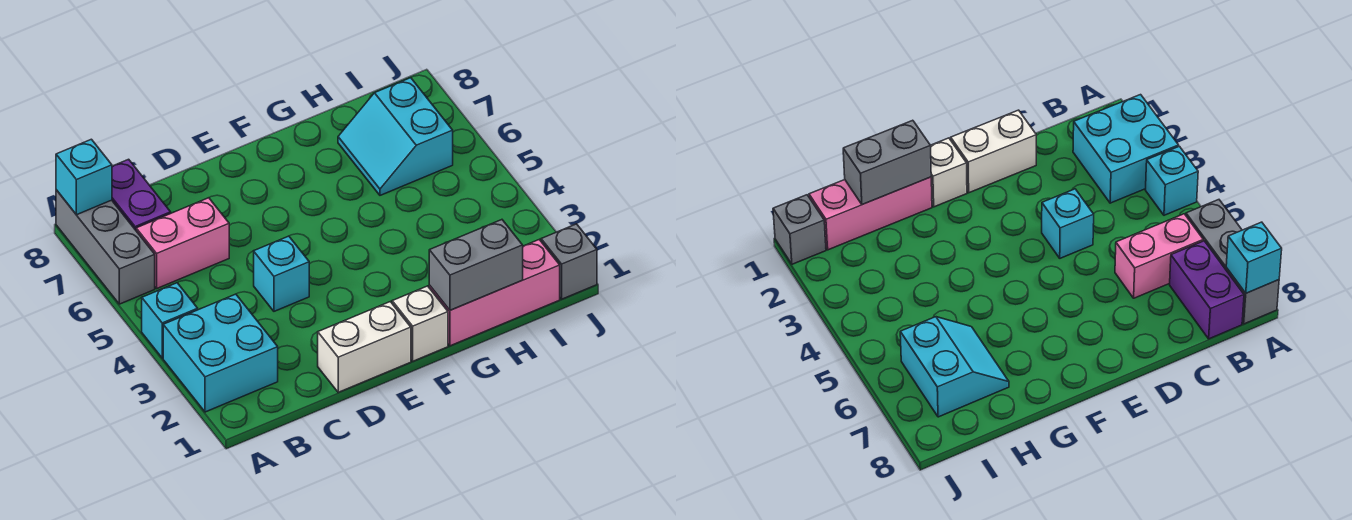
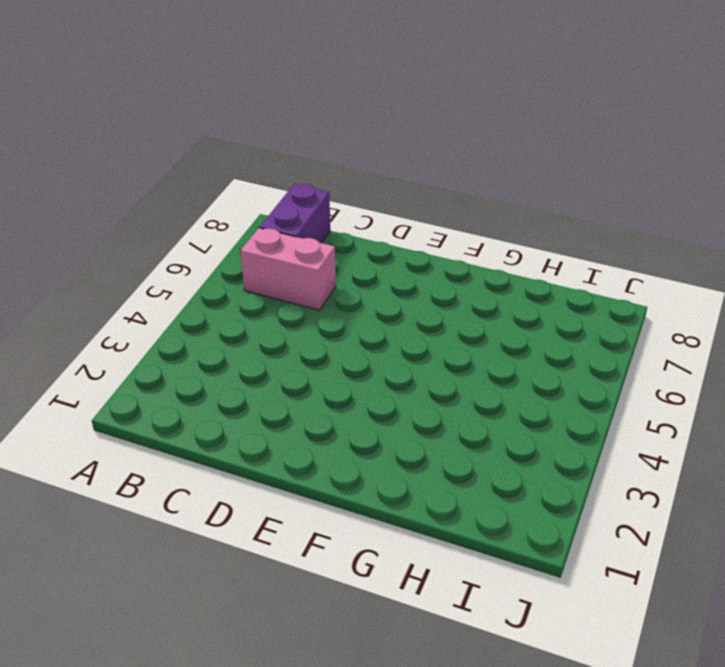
none -> cyan brick A2:B3 level 1
none -> cyan brick A4 level 1
none -> grey brick A6:A8 level 1

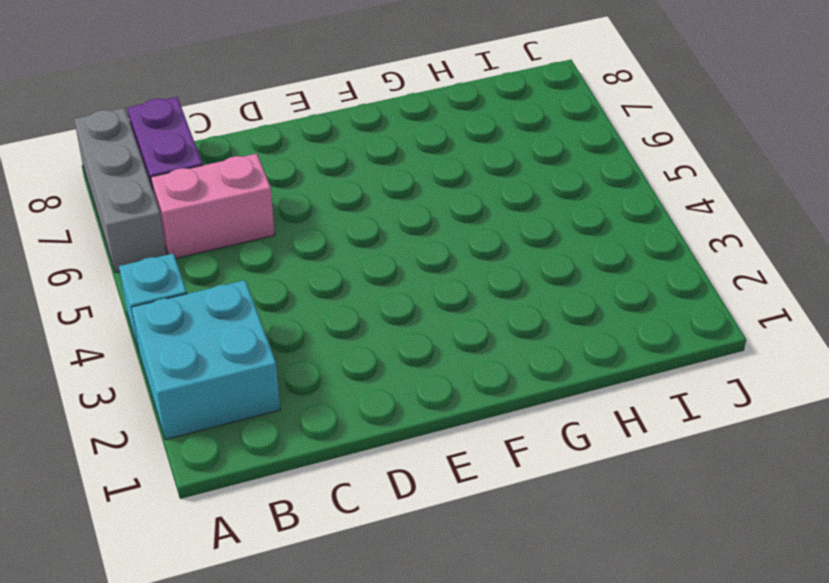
none -> white brick D1:E1 level 1
none -> cyan brick D4 level 1
none -> white brick F1 level 1

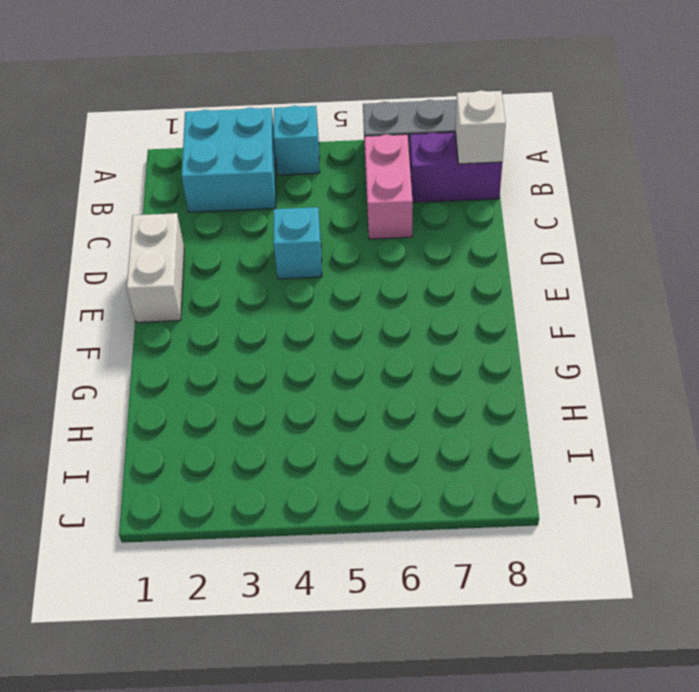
white brick B8 level 2 -> white brick F1 level 1
none -> pink brick G1:I1 level 1
none -> cyan slope H6:I7 level 1 top I
none -> grey brick J1 level 1

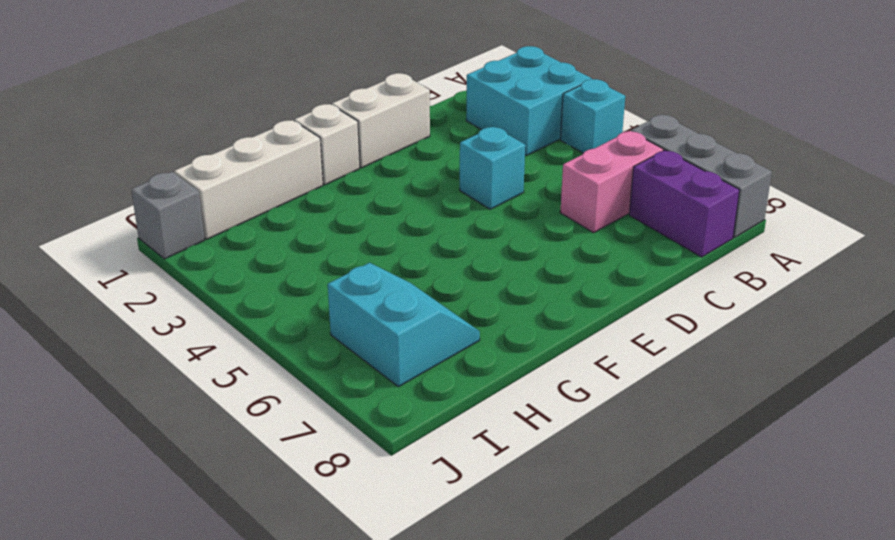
white brick G1:I1 level 1 -> pink brick G1:I1 level 1
none -> cyan brick A8 level 2
none -> grey brick G1:H1 level 2

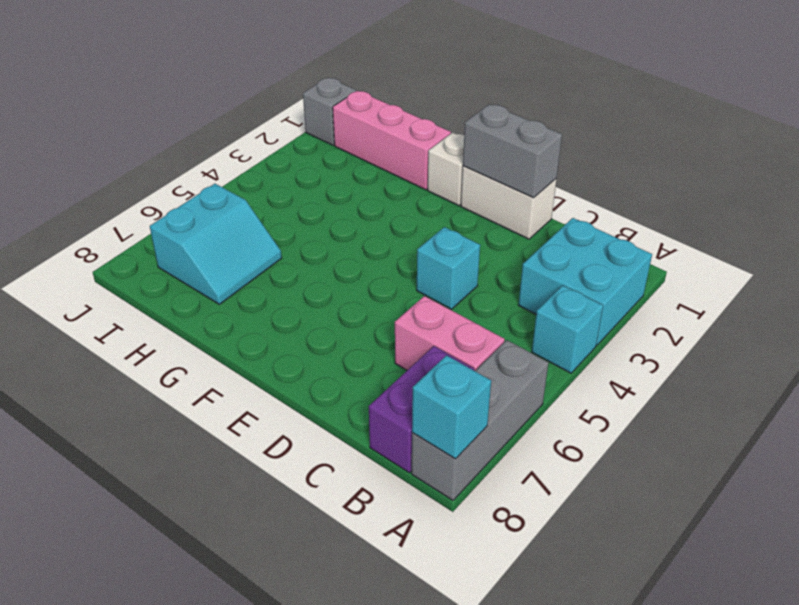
grey brick D1:E1 level 2 -> grey brick G1:H1 level 2

